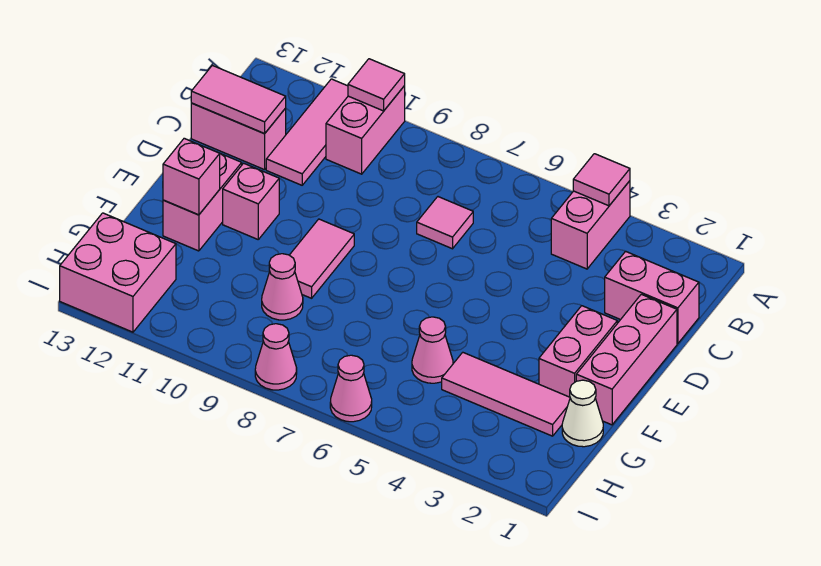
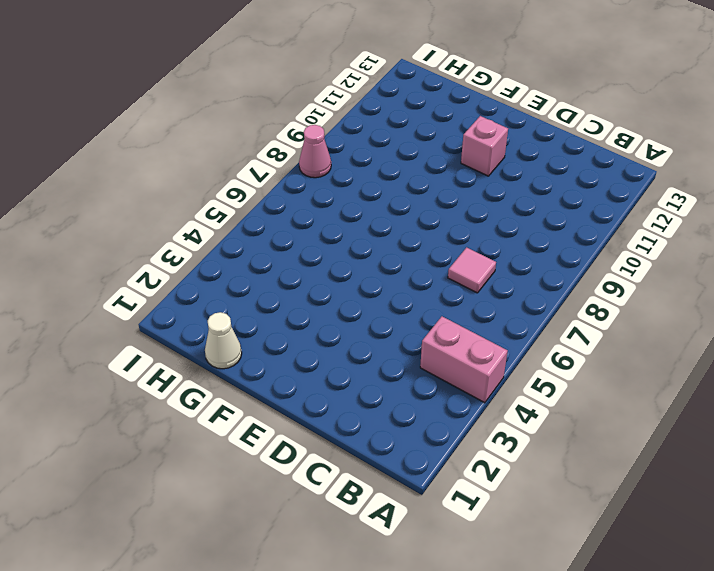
none -> pink brick A10:B10 level 1
none -> pink tile A11:C11 level 1
none -> pink brick C1:C2 level 1

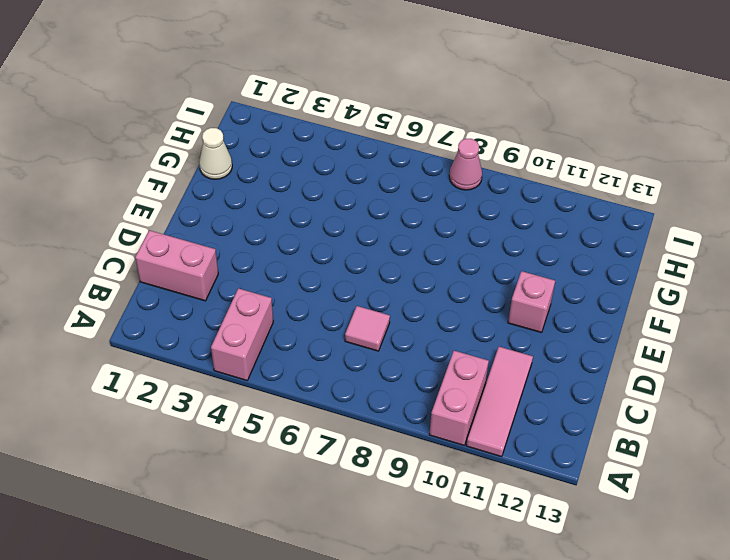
none -> pink brick C12:C13 level 1
none -> pink brick D1:F1 level 1
none -> pink brick E2:F2 level 1

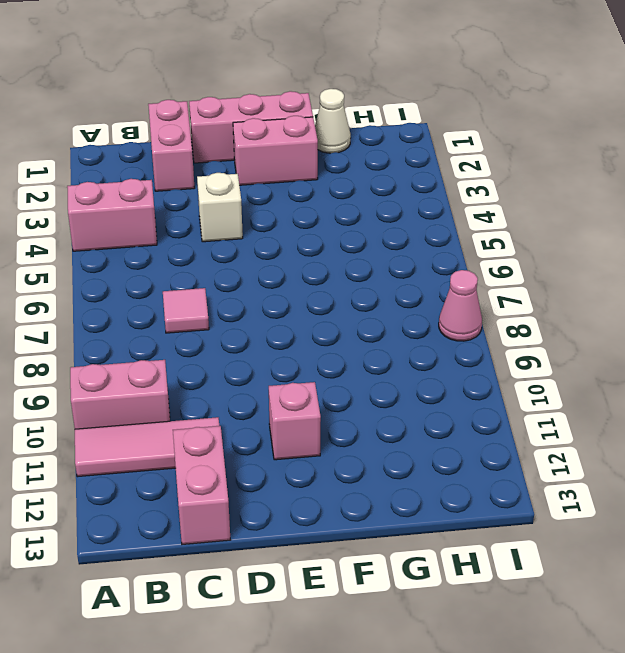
white brick D4 level 1 -> none
none -> pink tile E9:F9 level 1
none -> pink brick E12:F12 level 1
none -> pink tile G2:G4 level 1

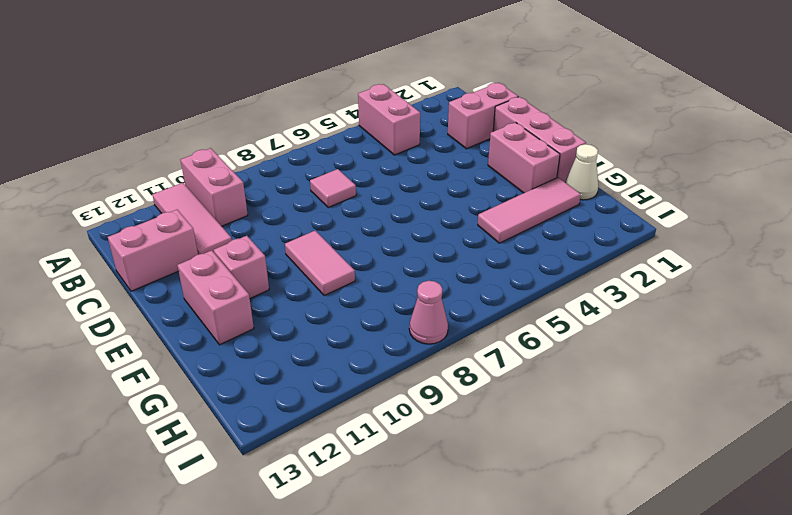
none -> pink cone G5 level 1
none -> pink cone G9 level 1
none -> pink brick H12:I13 level 1

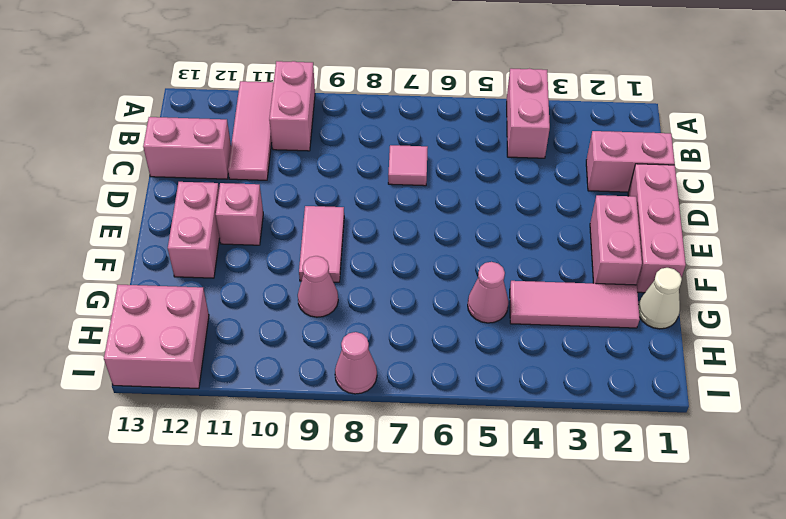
none -> pink cone I6 level 1
none -> pink tile A4 level 2
none -> pink tile A10 level 2

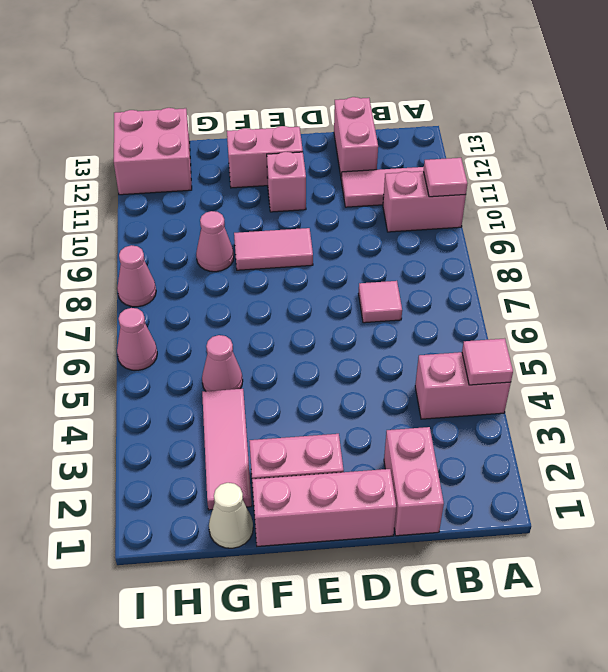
none -> pink tile C12:C13 level 2
none -> pink brick F12 level 2

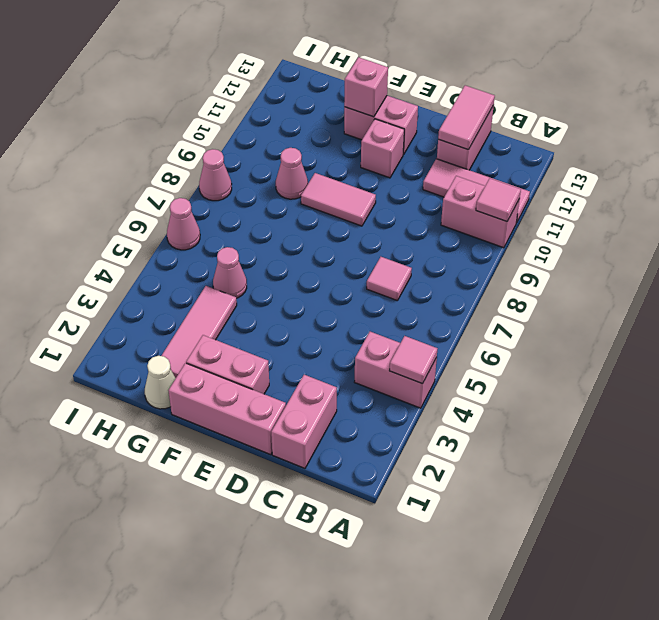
none -> pink brick H12:I13 level 1

